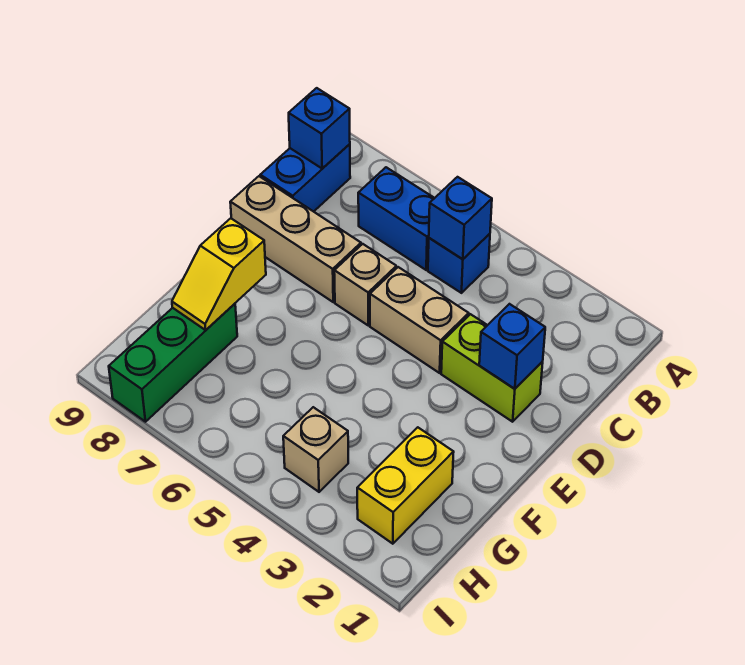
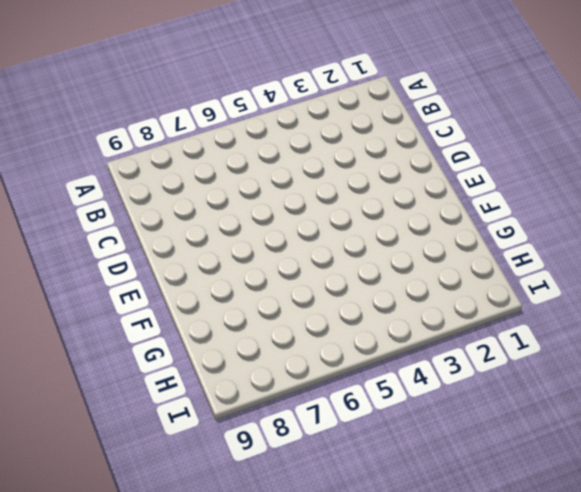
none -> blue brick B5 level 1
none -> blue brick B6:B7 level 1
none -> blue brick B9:C9 level 1

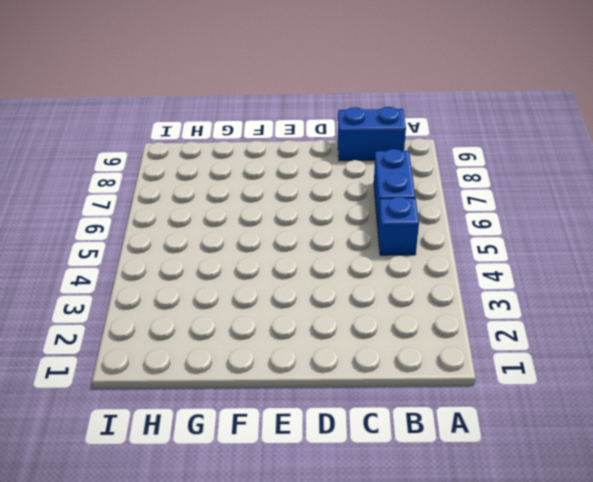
none -> lime brick D2:D3 level 1
none -> tan brick D4:D5 level 1
none -> tan brick D6 level 1

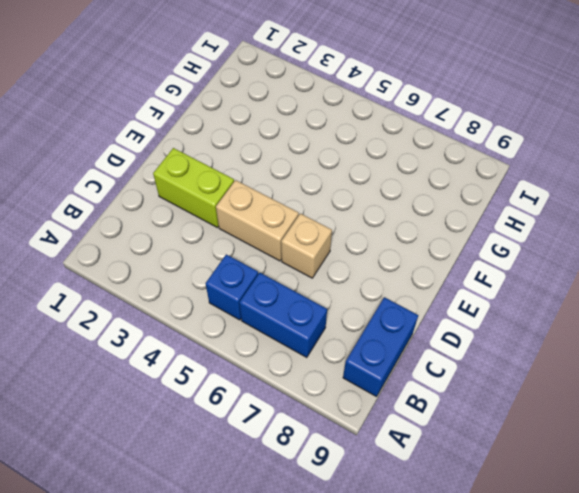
none -> tan brick D7:D9 level 1
none -> yellow brick G2:H2 level 1
none -> green brick G8:I8 level 1

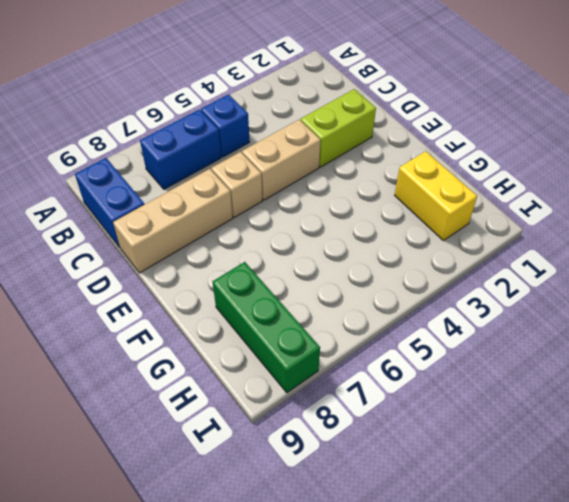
none -> tan brick H4 level 1
none -> blue brick B5 level 2
none -> blue brick B9 level 2

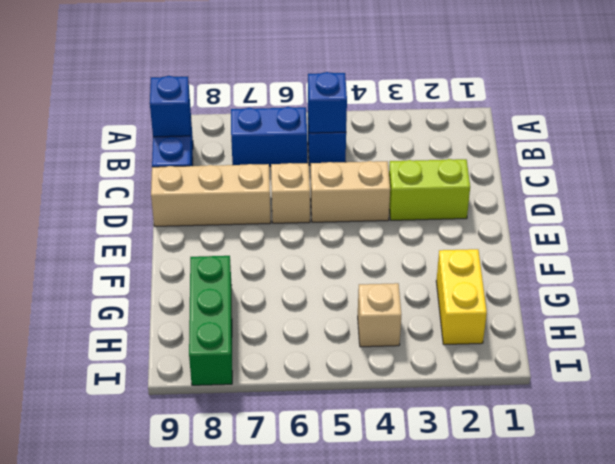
none -> blue brick D2 level 2
none -> yellow slope F8:G8 level 2 top F

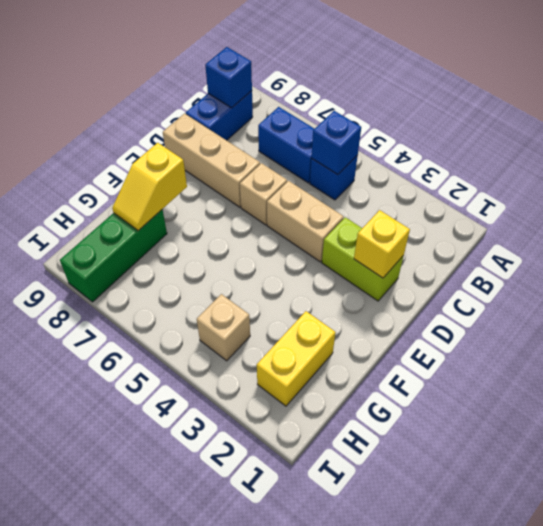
yellow brick D2 level 2 -> blue brick D2 level 2

